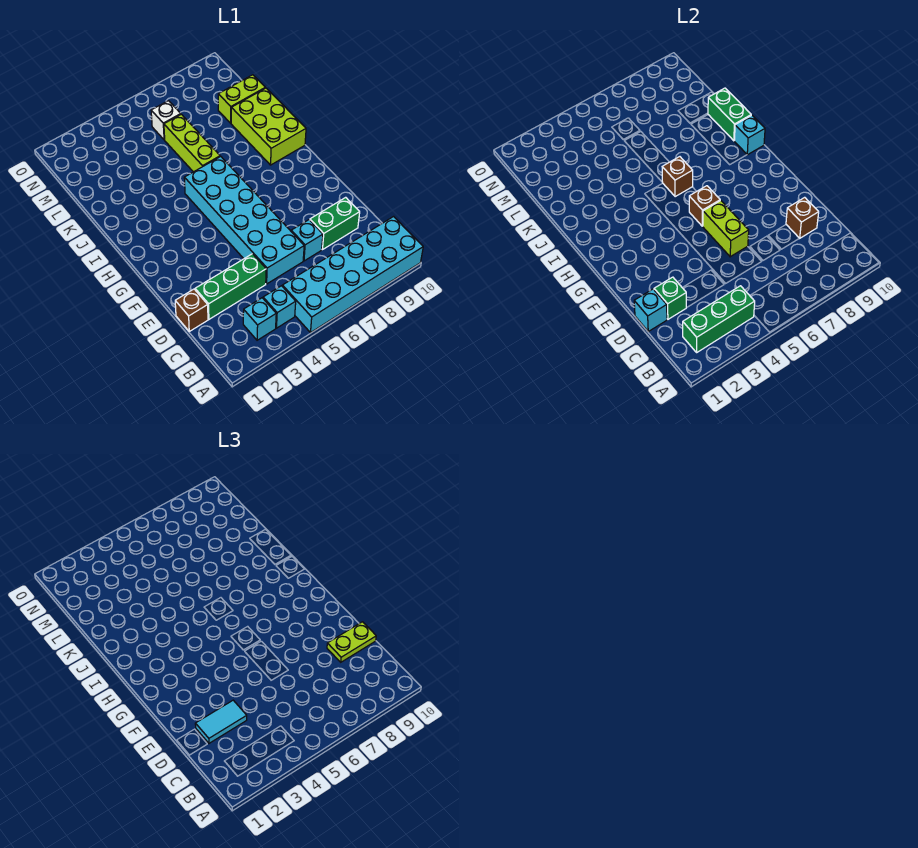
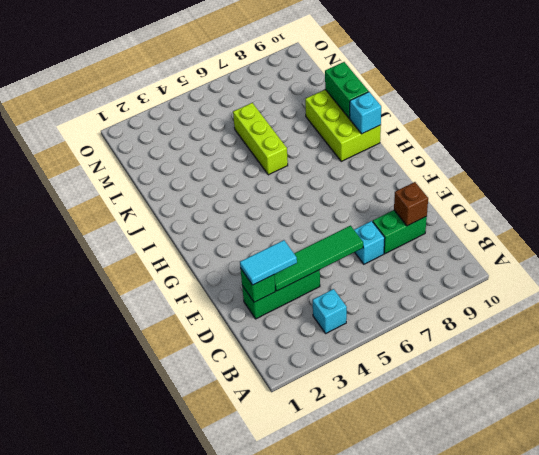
green tile D3:D6 level 2 -> none
none -> cyan brick A5:B10 level 1
none -> cyan brick B3 level 1
none -> brown brick D1 level 1

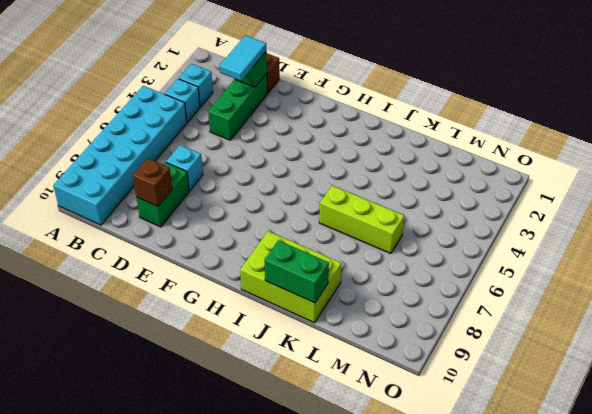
none -> cyan brick D5:I6 level 1
none -> lime brick L9:L10 level 1
none -> white brick M6 level 1

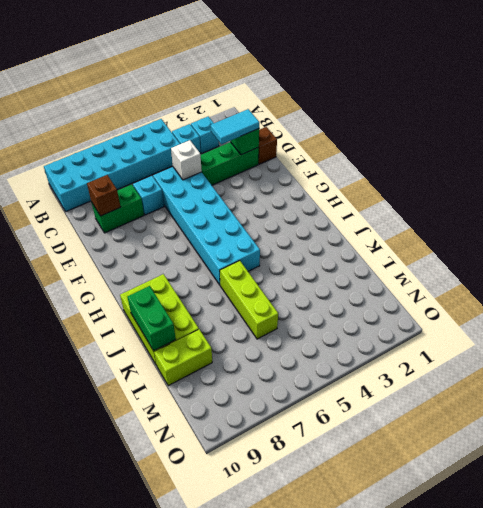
white brick D5 level 2 -> white brick M6 level 1
none -> green brick B2:B4 level 2
none -> cyan brick D1 level 2
none -> lime brick E6:F6 level 2

